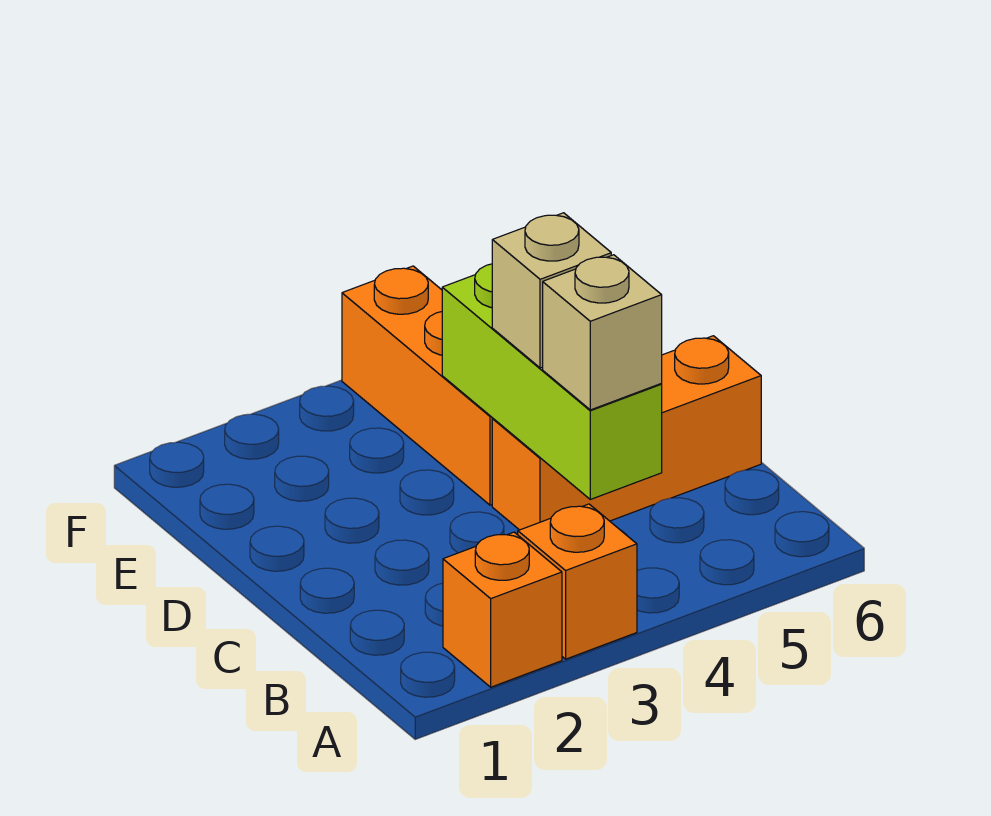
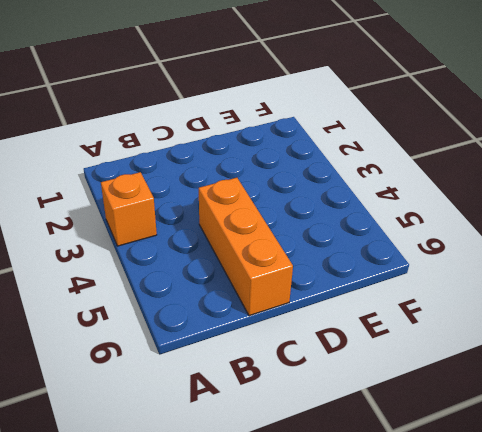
none -> orange brick A2 level 1
none -> orange brick D4:F4 level 1

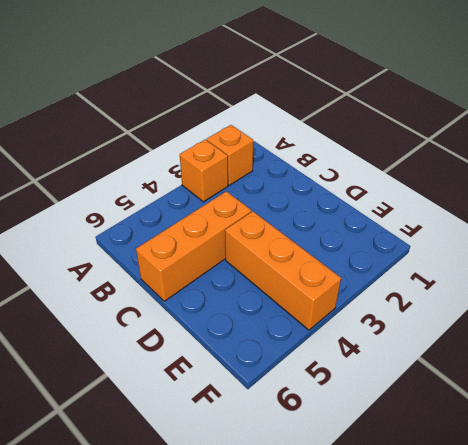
none -> lime brick B4:D4 level 2
none -> tan brick B4 level 3

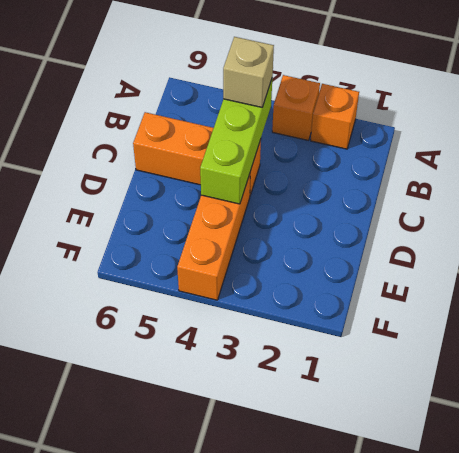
none -> tan brick C4 level 3

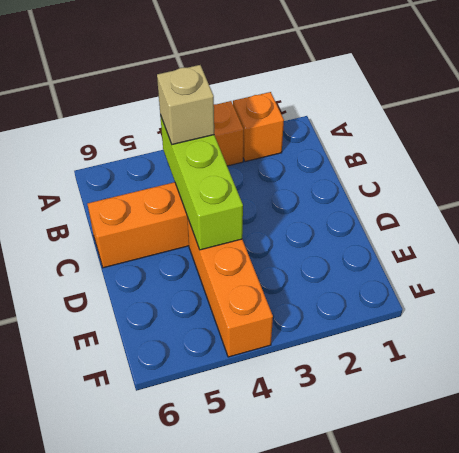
none -> tan brick C4 level 3

